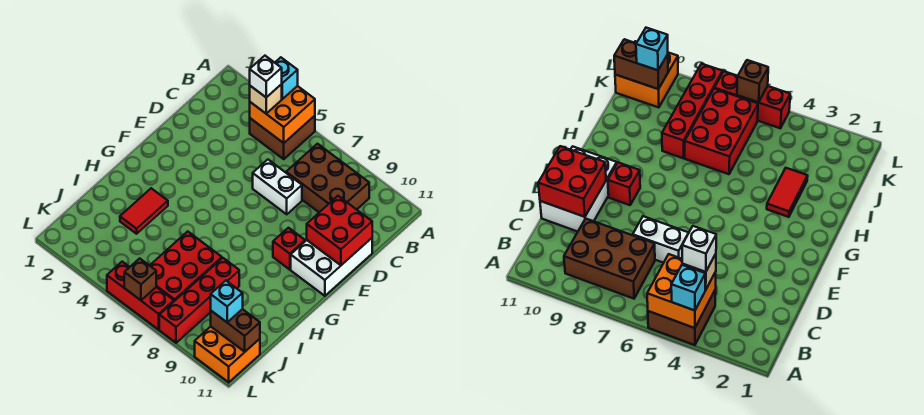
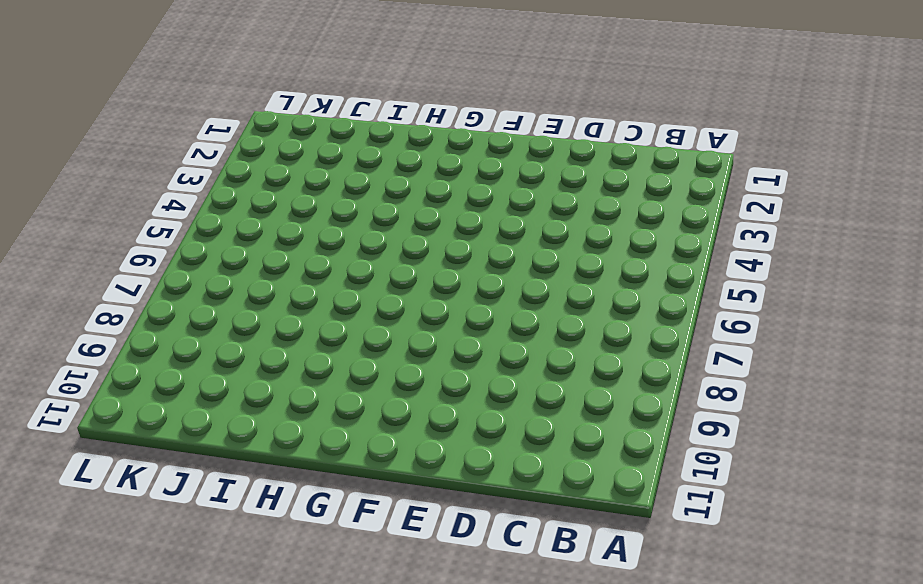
none -> brown brick A4:B5 level 1
none -> brown brick B7:C9 level 1
none -> white brick D6:D7 level 1

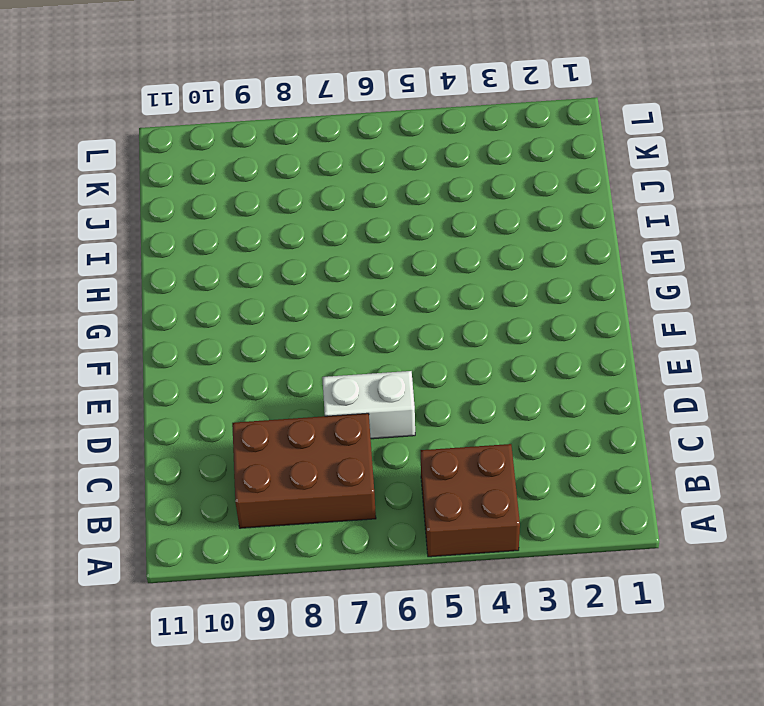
none -> white brick D10:F11 level 1
none -> red brick F9 level 1
none -> red tile H3:I3 level 1

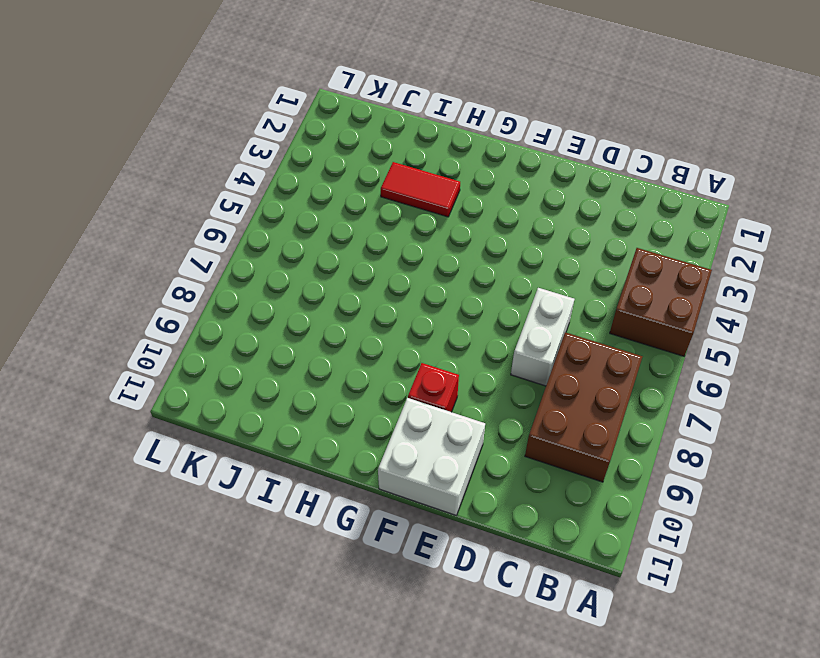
white brick E10:F11 level 1 -> white brick D10:F11 level 1
none -> red brick I6:K7 level 1
none -> red brick I8:L8 level 1
none -> orange brick K10:L11 level 1

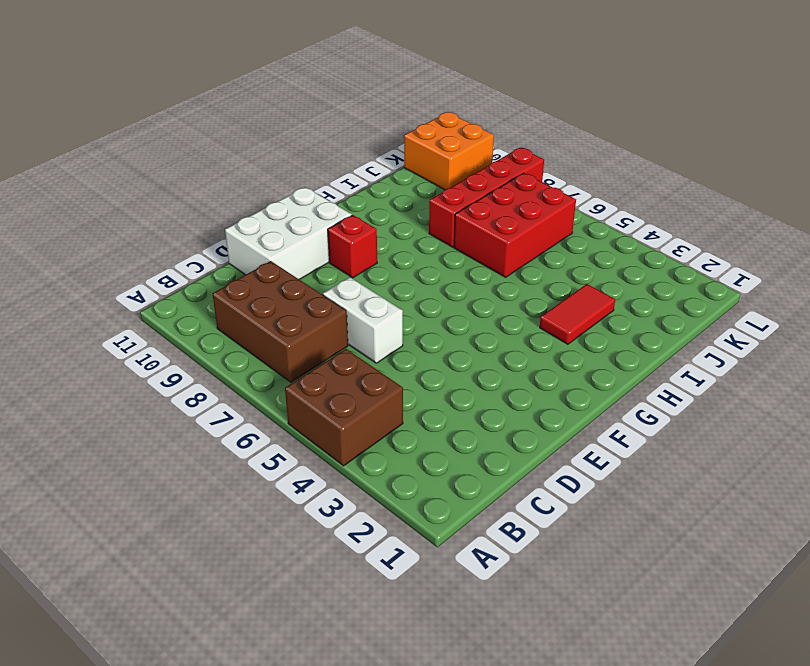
none -> red brick L5:L7 level 1
none -> orange brick A4:B5 level 2
none -> red brick D10:E11 level 2

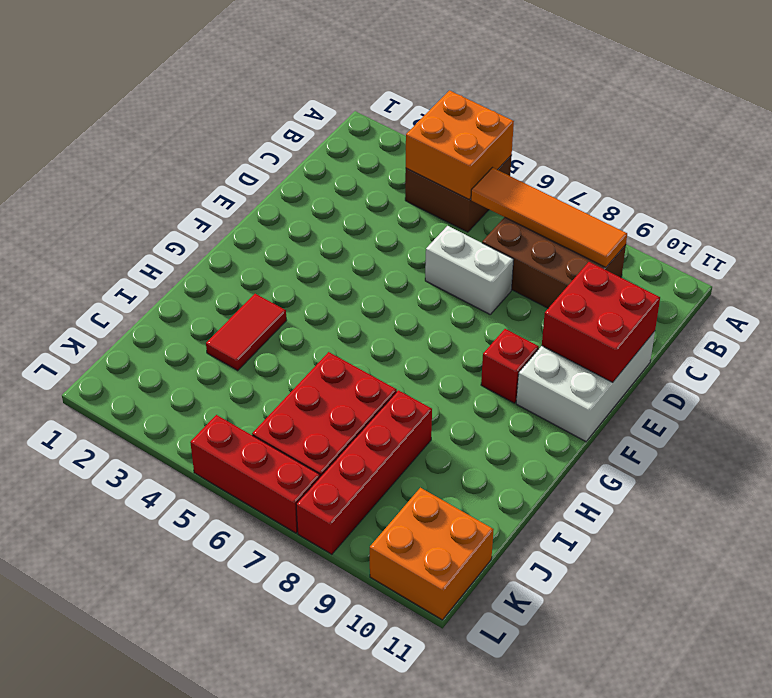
orange tile B6:B9 level 2 -> none
none -> brown brick K10:K11 level 2
none -> brown brick L6 level 2
none -> cyan brick A4 level 3

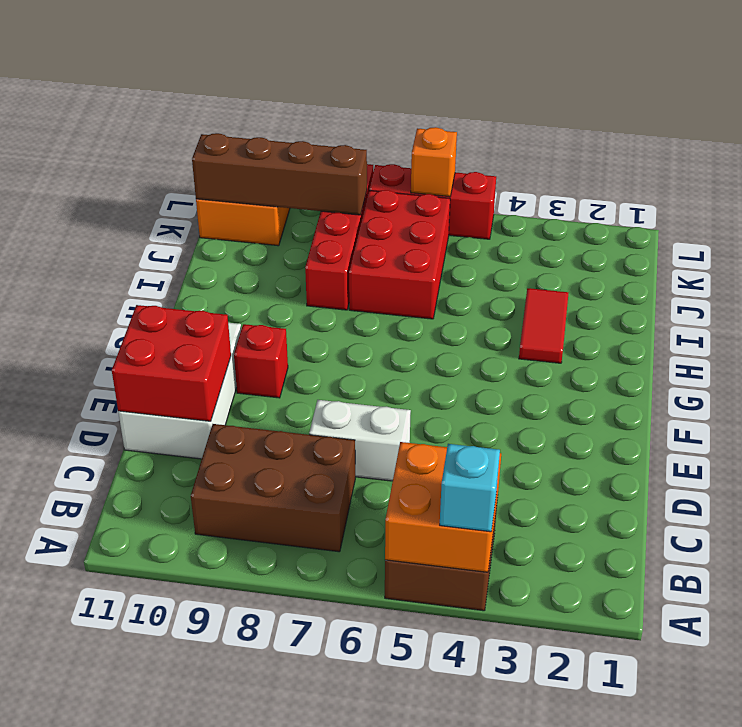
brown brick K8:K11 level 2 -> brown brick K10:K11 level 2
orange brick L6 level 2 -> brown brick L6 level 2
none -> tan brick B4 level 3
none -> cyan brick K10 level 3
none -> white brick B4 level 4

